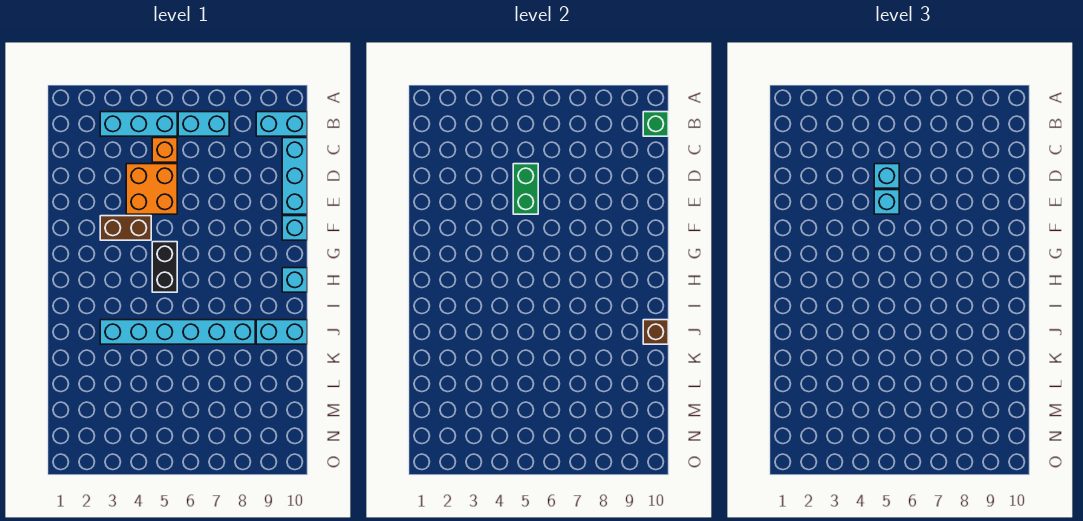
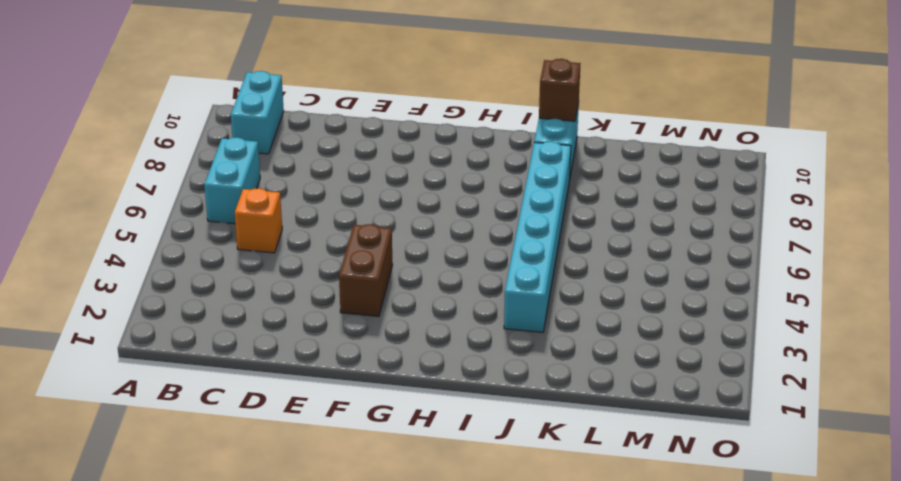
none -> cyan brick B3:B5 level 1
none -> cyan brick C10:E10 level 1
none -> orange brick D4:E5 level 1

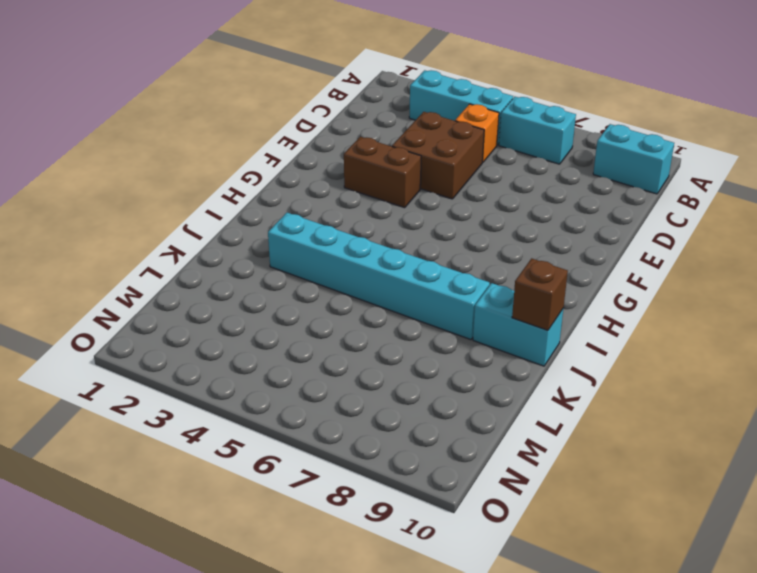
brown brick D4:E5 level 1 -> orange brick D4:E5 level 1
none -> cyan brick C10:E10 level 1
none -> cyan brick F10 level 1
none -> black brick G5:H5 level 1

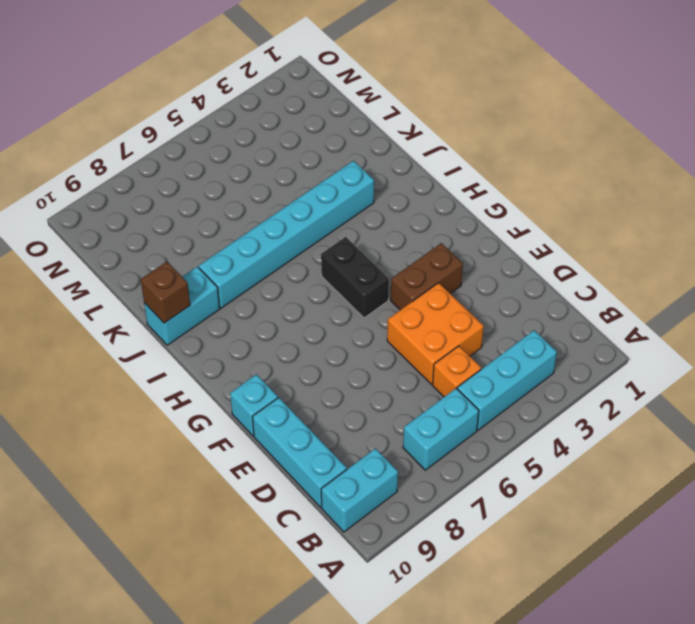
none -> cyan brick H10 level 1
none -> green brick B10 level 2
none -> green brick D5:E5 level 2

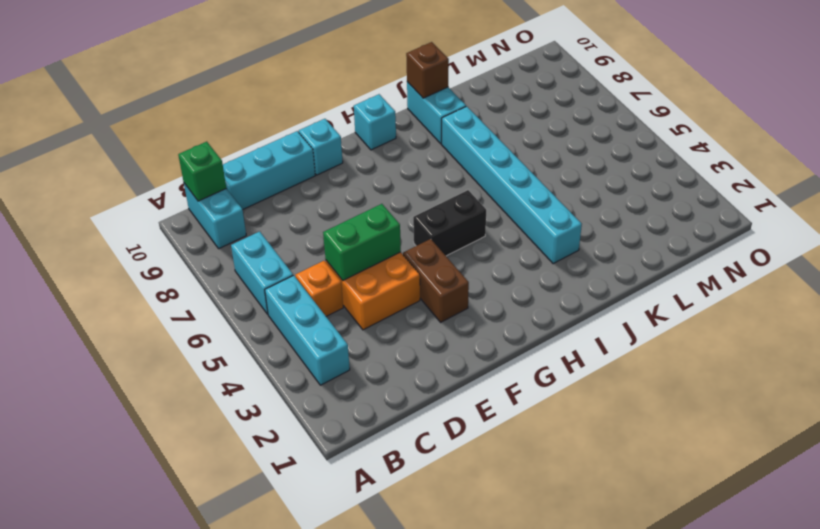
none -> cyan brick D5 level 3
none -> cyan brick E5 level 3

